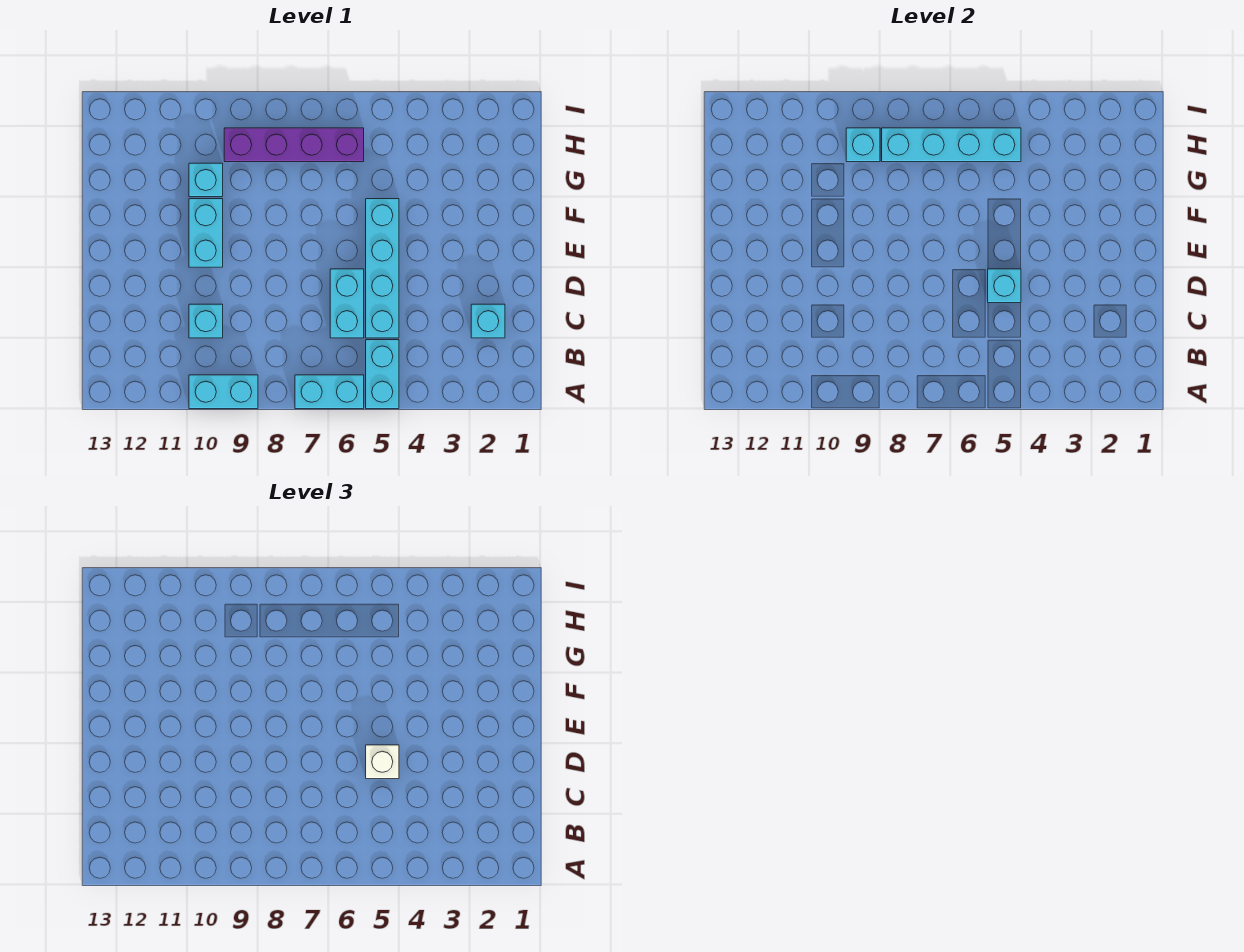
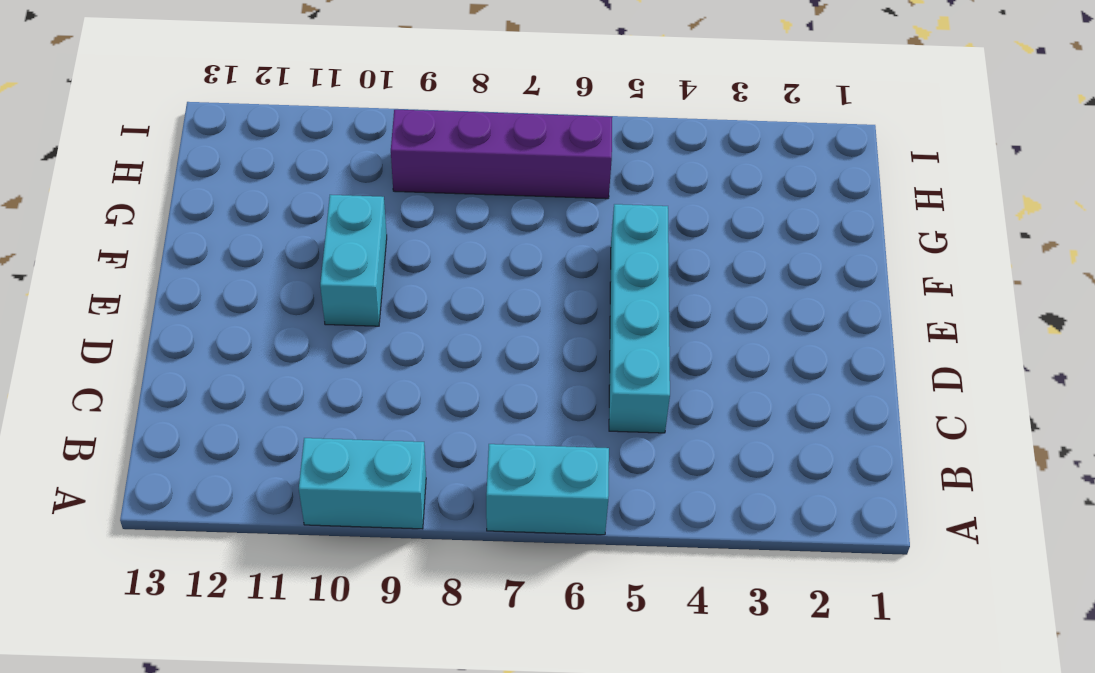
none -> cyan brick A5:B5 level 1
none -> cyan brick C2 level 1
none -> cyan brick C6:D6 level 1

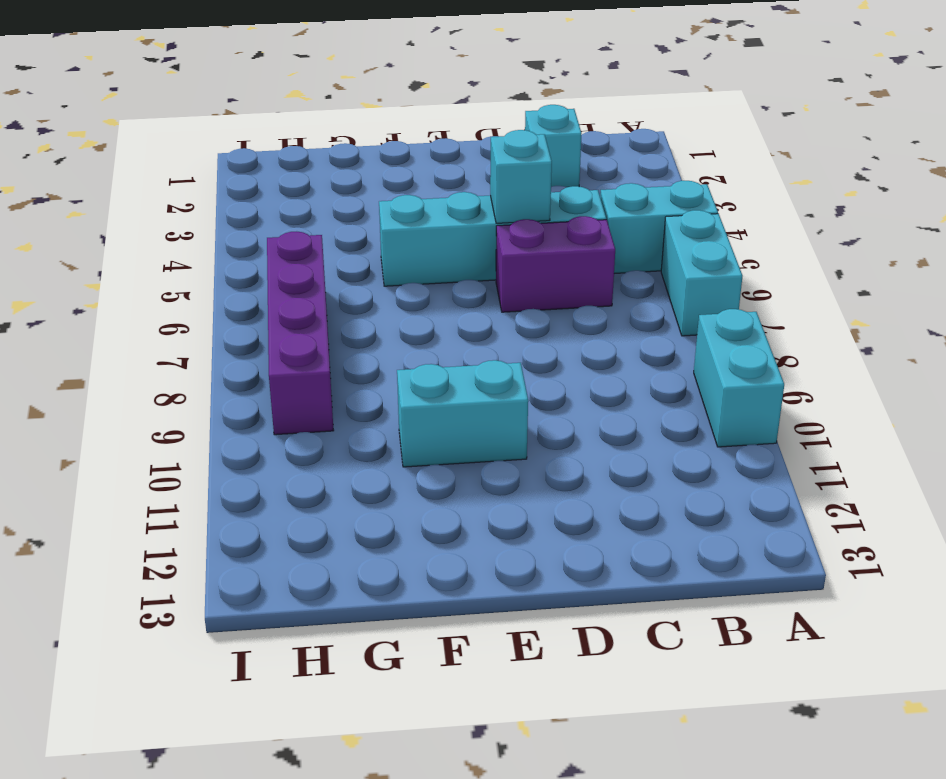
purple brick C6:D6 level 1 -> cyan brick C6:D6 level 1
none -> cyan brick C10 level 1
none -> cyan brick G10 level 1
none -> cyan brick H5:H8 level 2

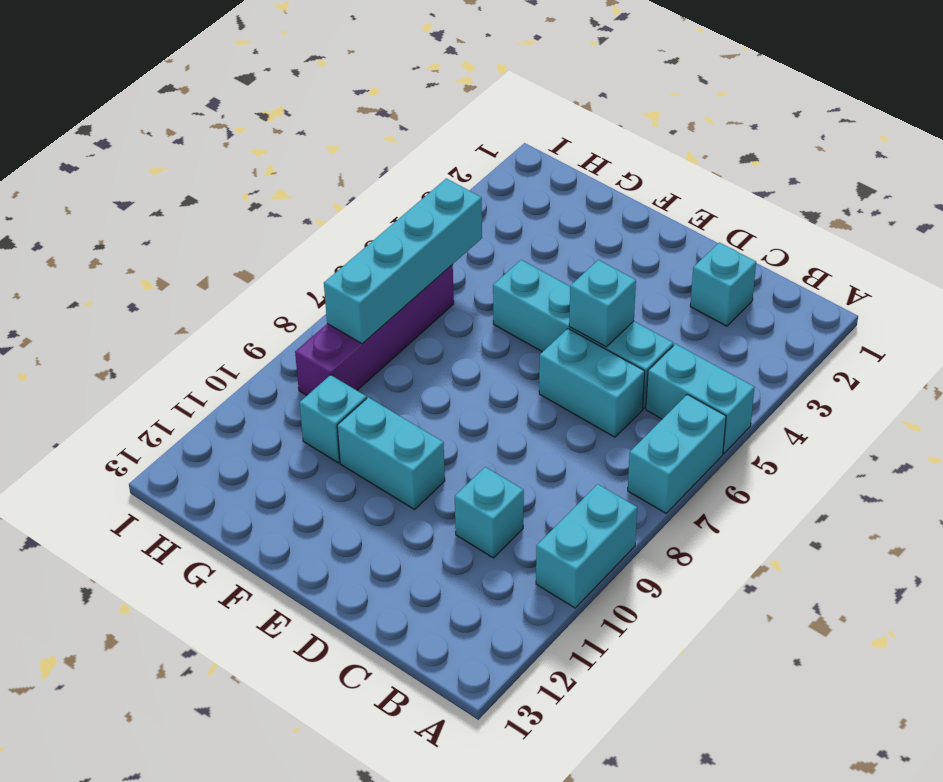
none -> cyan brick H9 level 2
none -> white brick D5 level 3

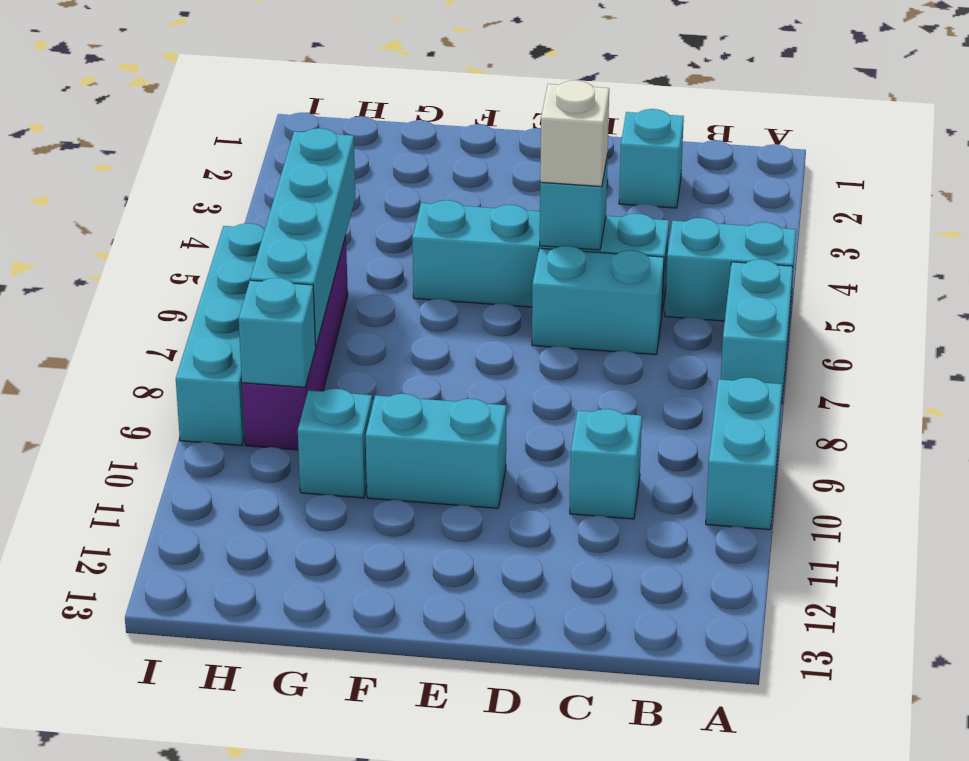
cyan brick I6:I9 level 1 -> none

